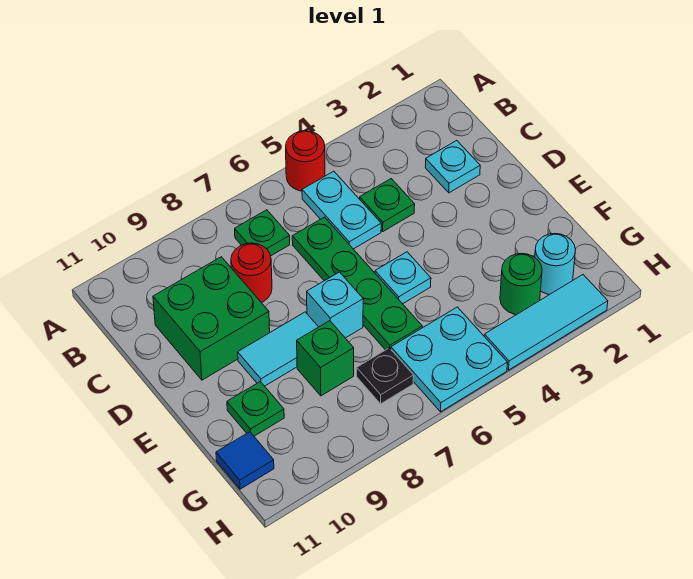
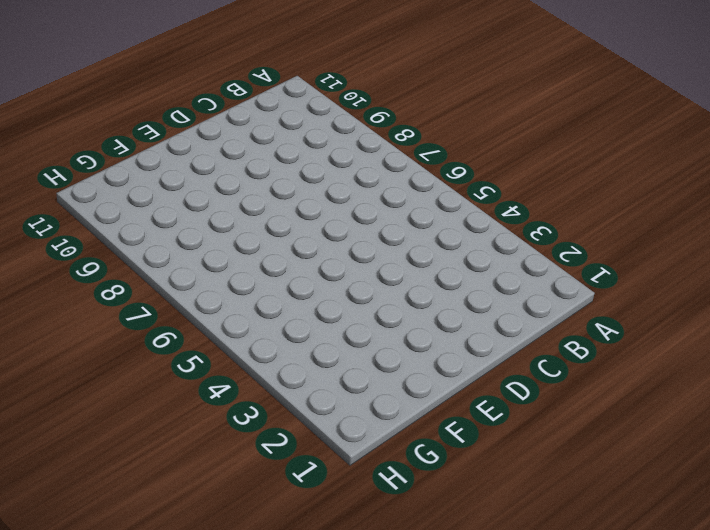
none -> red round brick A5 level 1
none -> cyan plate B5:C5 level 1
none -> green plate B7 level 1

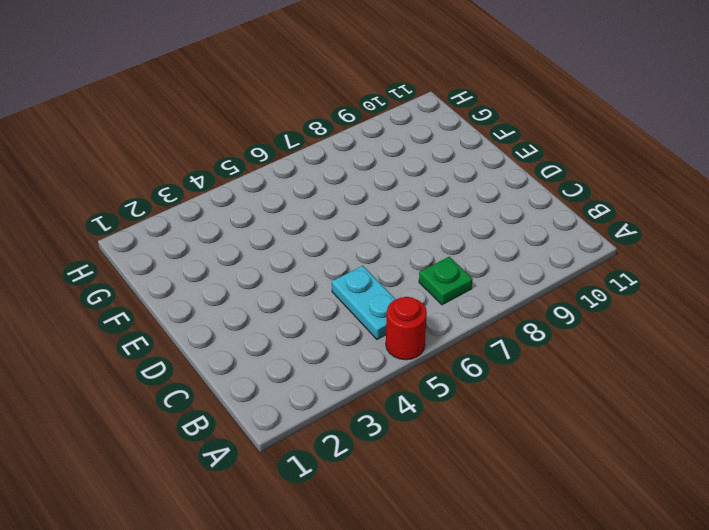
none -> cyan plate C2 level 1
none -> green plate C4 level 1
none -> green plate C6:F6 level 1

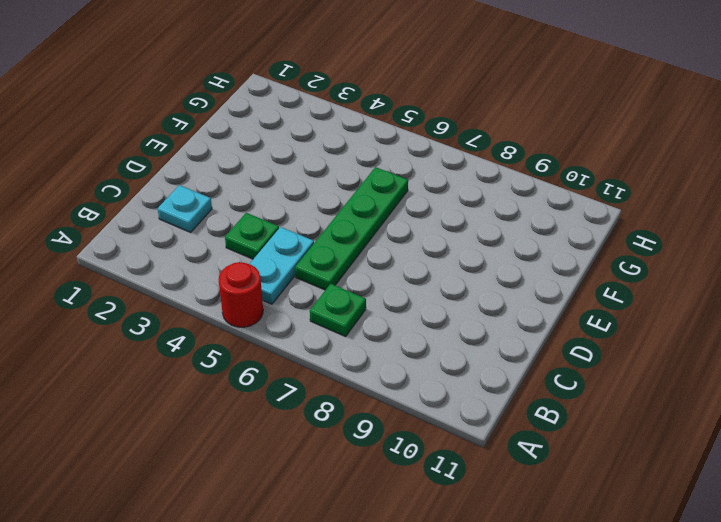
none -> red round brick C8 level 1
none -> green brick C9:D10 level 1
none -> cyan plate E5 level 1

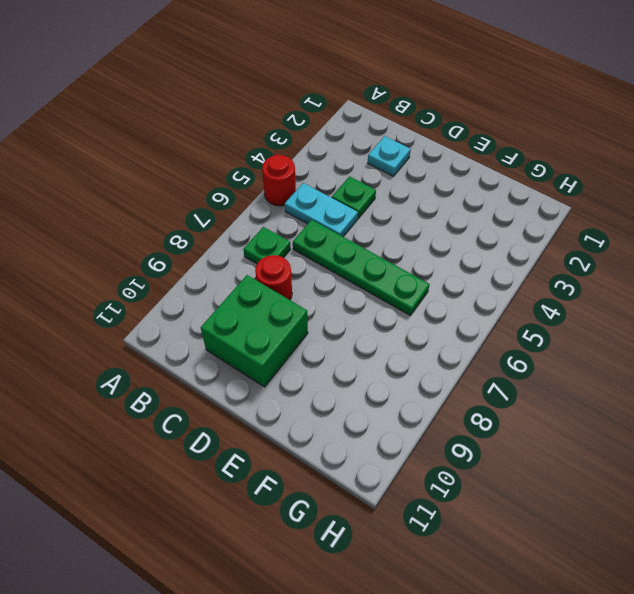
none -> cyan plate E5 level 1
none -> cyan brick E7 level 1
none -> cyan tile E8:E9 level 1

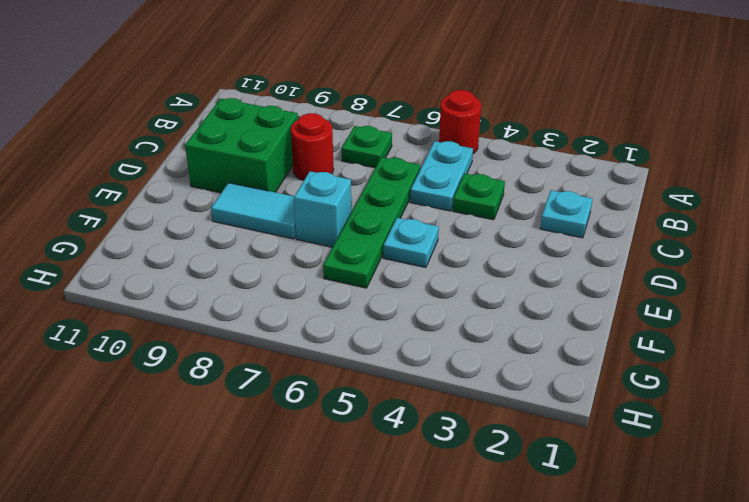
none -> green brick F8 level 1
none -> green plate F10 level 1
none -> cyan round brick G2 level 1

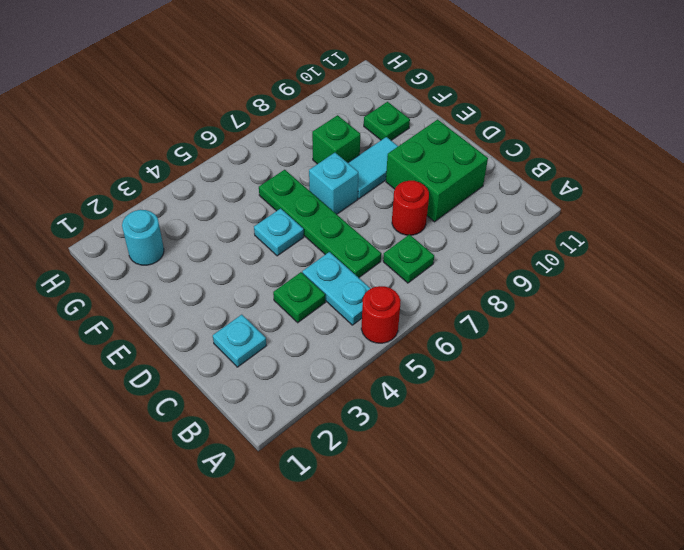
none -> green round brick G3 level 1
none -> cyan plate G5:H6 level 1
none -> black plate G7 level 1

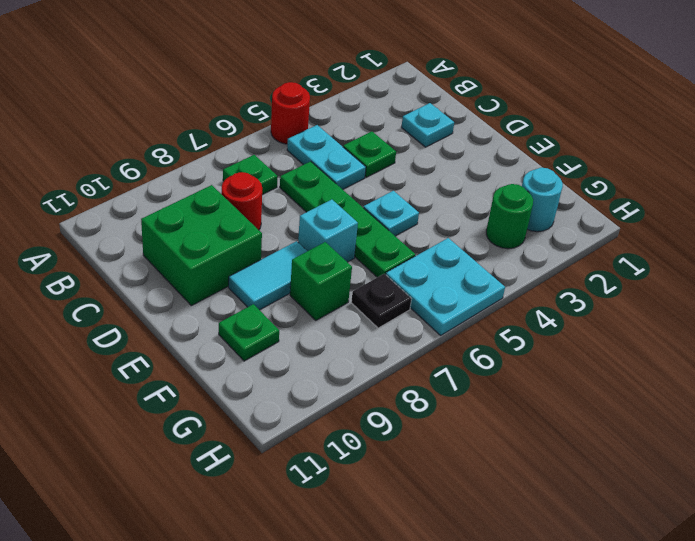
none -> blue tile G11 level 1
none -> cyan tile H2:H4 level 1

